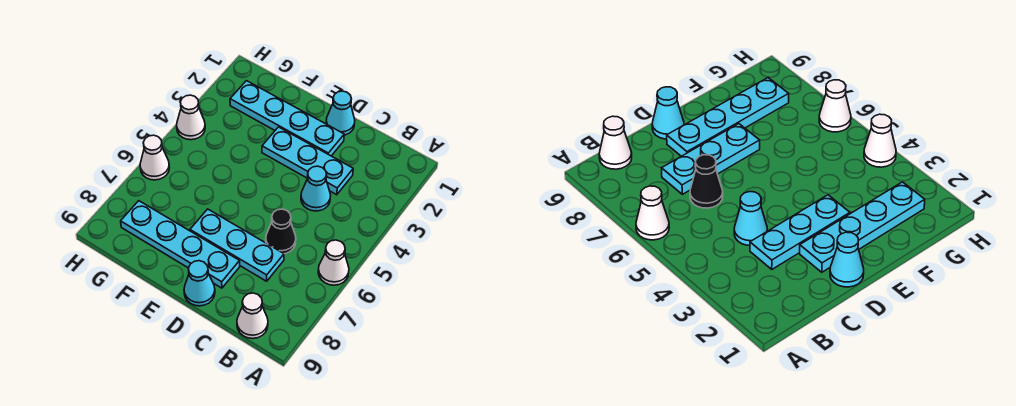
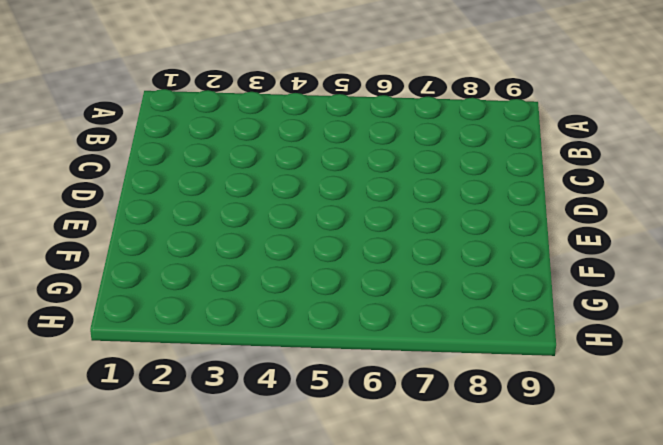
none -> white cone A6 level 1
none -> white cone B9 level 1
none -> cyan plate C3:E3 level 1

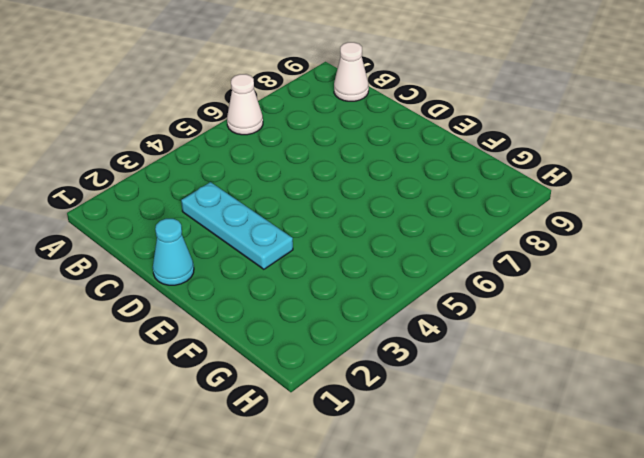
none -> cyan cone C4 level 1
none -> black cone C6 level 1
none -> cyan plate C7:E7 level 1

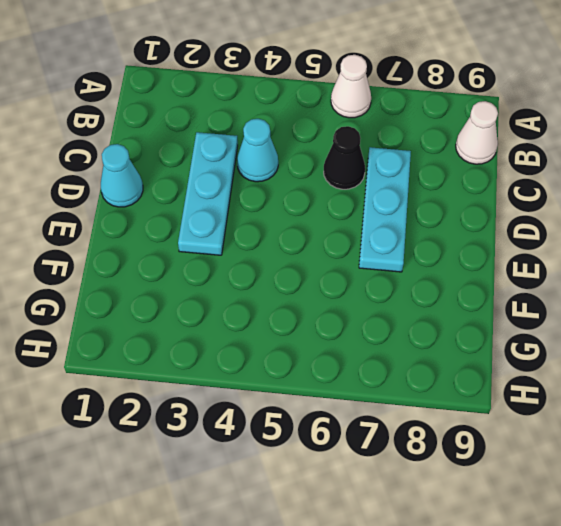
none -> cyan plate D2:G2 level 1
none -> cyan plate D8:G8 level 1
none -> cyan cone D9 level 1

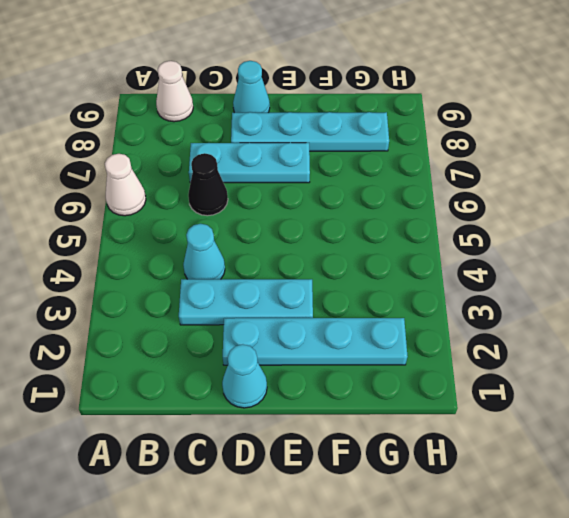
none -> white cone H4 level 1
none -> white cone H6 level 1

